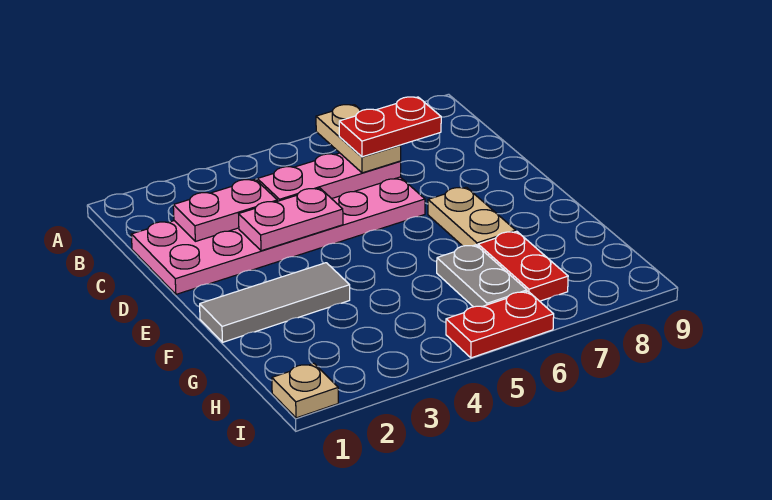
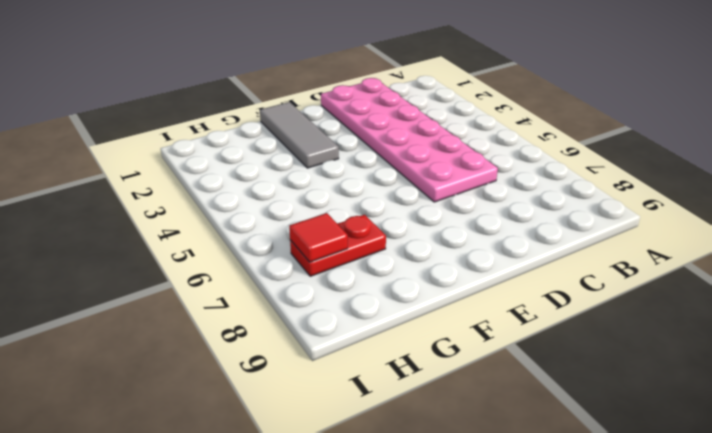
red tile H7 level 2 -> none
none -> tan plate E7:F7 level 1
none -> grey plate G6:H6 level 1
none -> tan plate I1 level 1

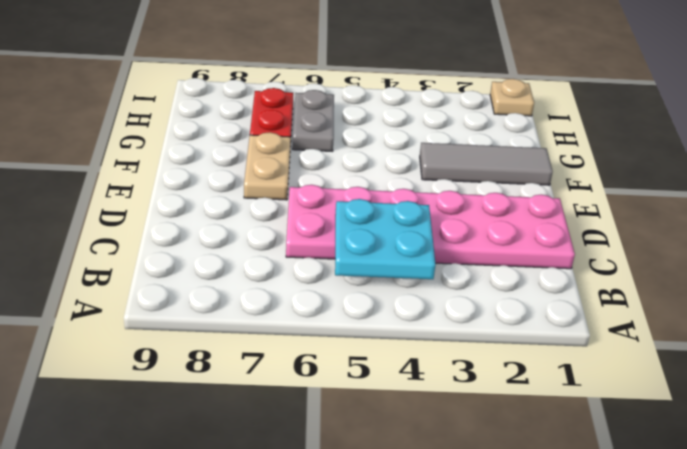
cyan plate B4:C5 level 2 -> pink plate C4:C6 level 2
none -> red plate I5:I6 level 1
none -> pink plate C2:C3 level 2
none -> pink plate D3:D4 level 2

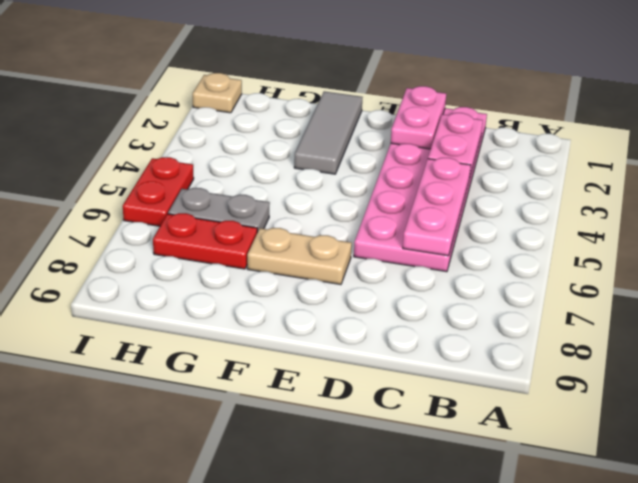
pink plate D1:D2 level 2 -> pink plate D3:D4 level 2
none -> tan plate B6:C6 level 3
none -> red plate C6:C7 level 4

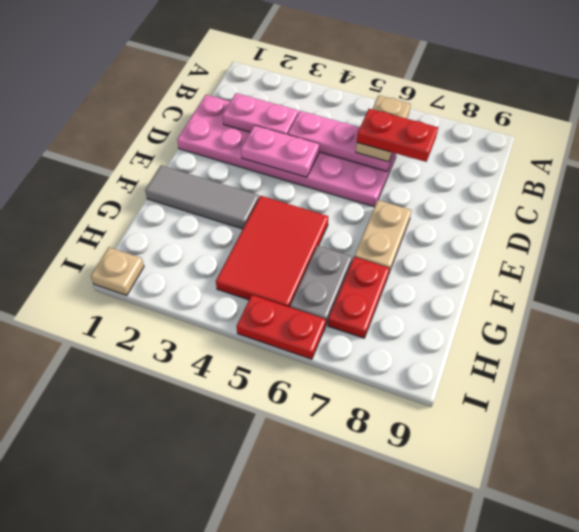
red tile F4:H5 level 1 -> none

